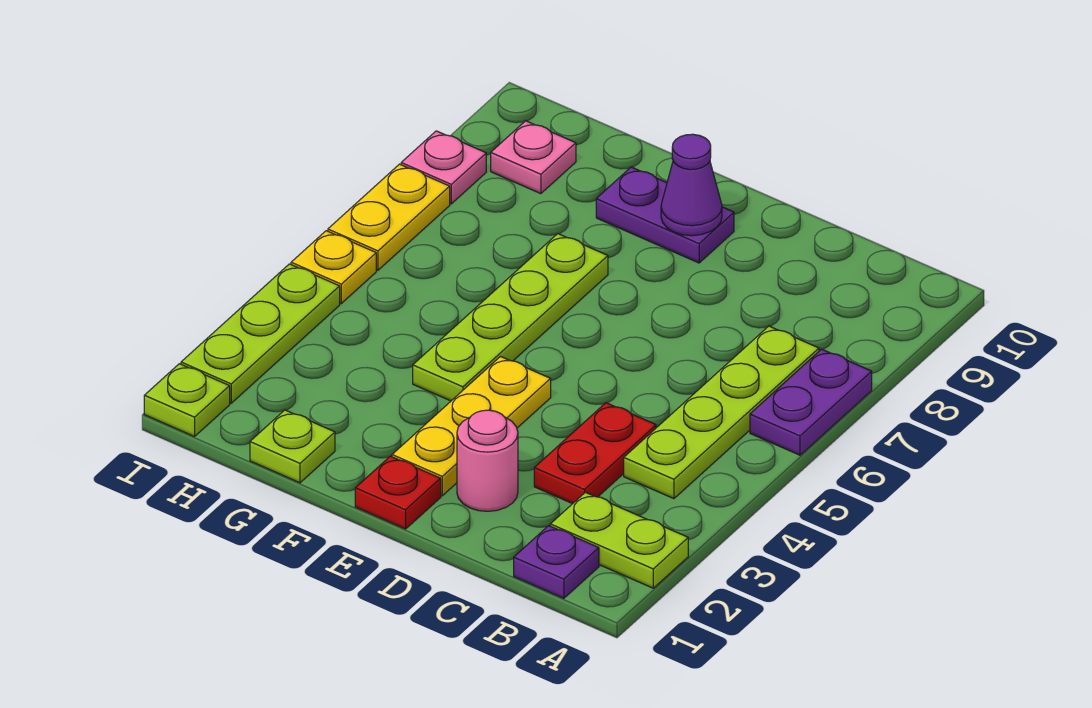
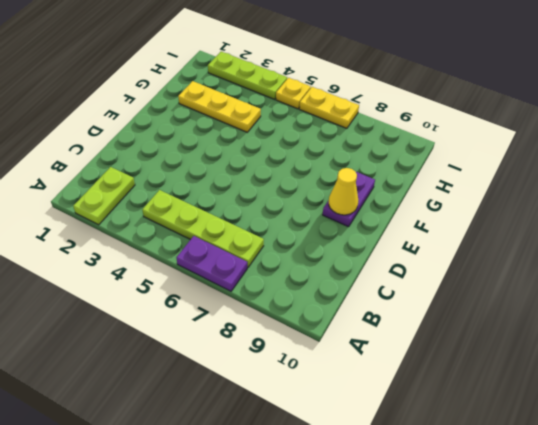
yellow cone E9 level 2 -> purple cone E9 level 2
yellow plate G2:G4 level 1 -> yellow plate E2:E4 level 1
none -> purple plate B1 level 1
none -> red plate C3:C4 level 1
none -> pink round brick D2 level 1

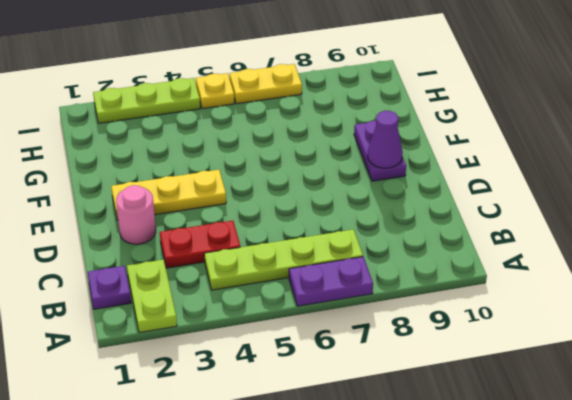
none -> red plate E1 level 1
none -> lime plate F4:F7 level 1
none -> lime plate G1 level 1

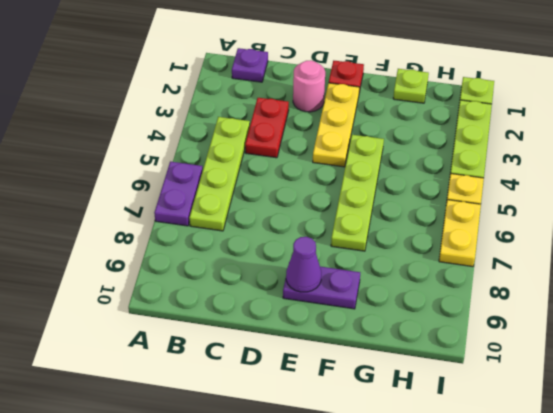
none -> lime plate A2:B2 level 1
none -> pink plate H9 level 1
none -> pink plate I8 level 1

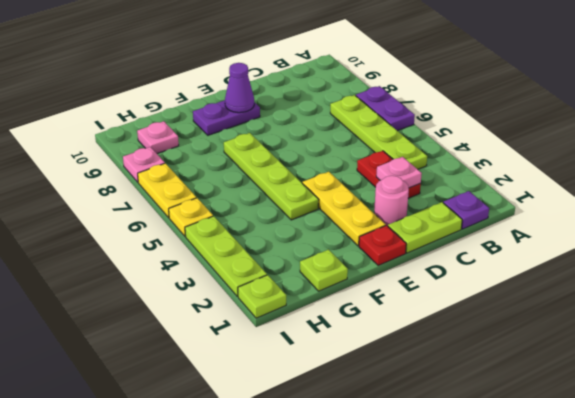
lime plate C1:D1 level 1 -> lime plate A2:B2 level 1
pink plate C3 level 2 -> none

